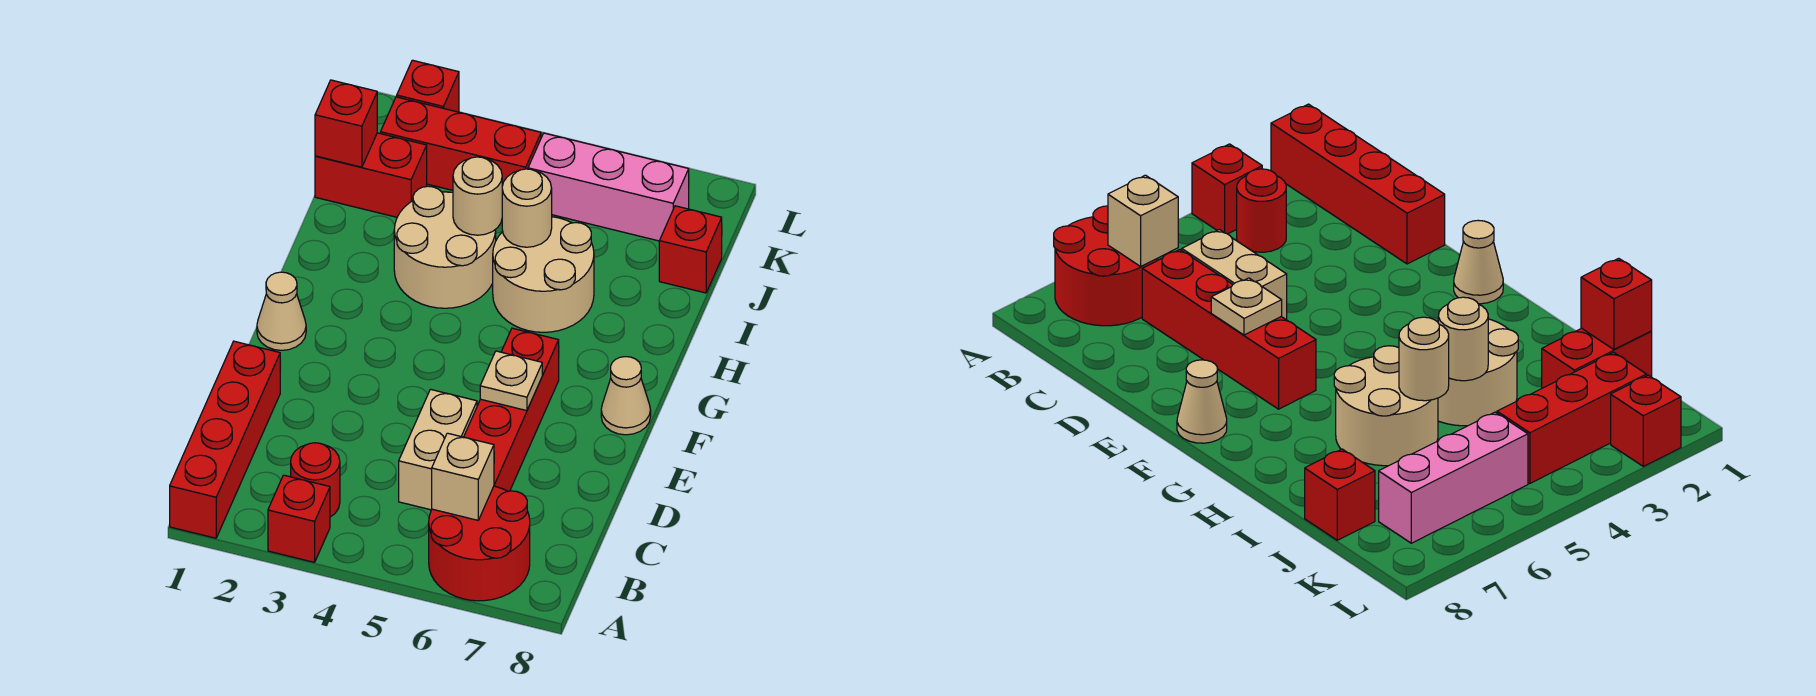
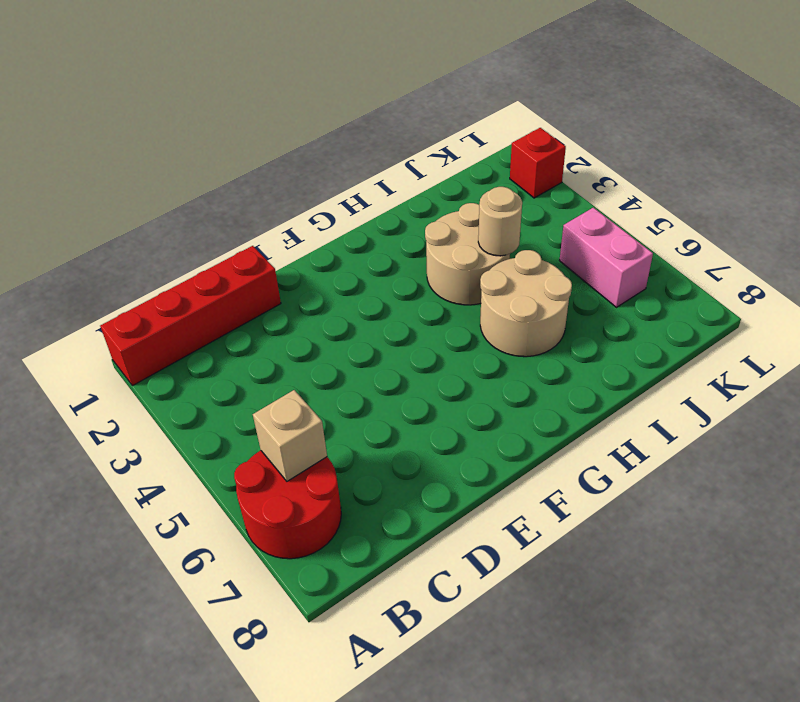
pink brick K5:K6 level 1 -> pink brick K5:K7 level 1
none -> red brick A3 level 1
none -> red round brick B3 level 1
none -> tan brick C5:D5 level 1

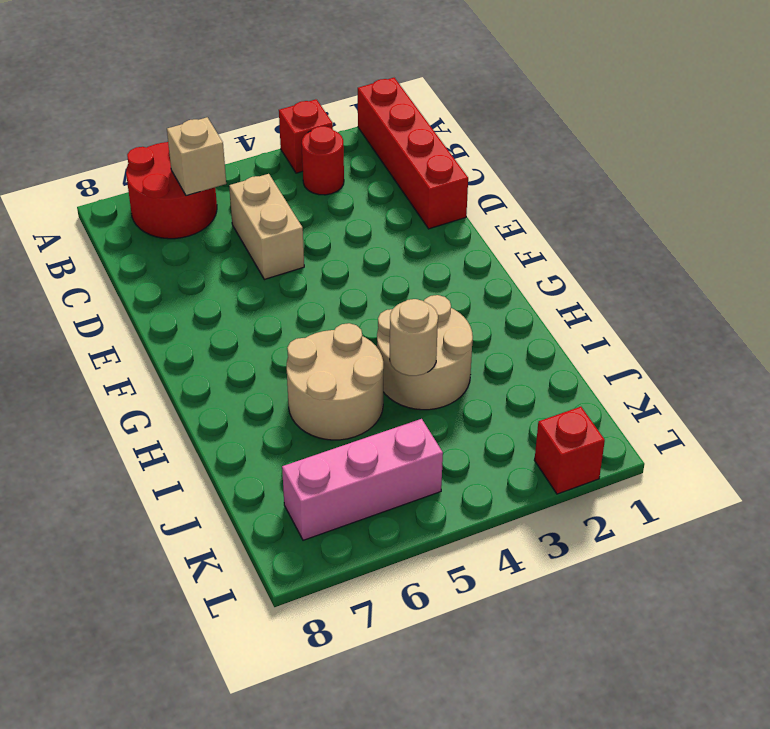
none -> red brick C6:F6 level 1
none -> tan cone F1 level 1
none -> tan cone F8 level 1

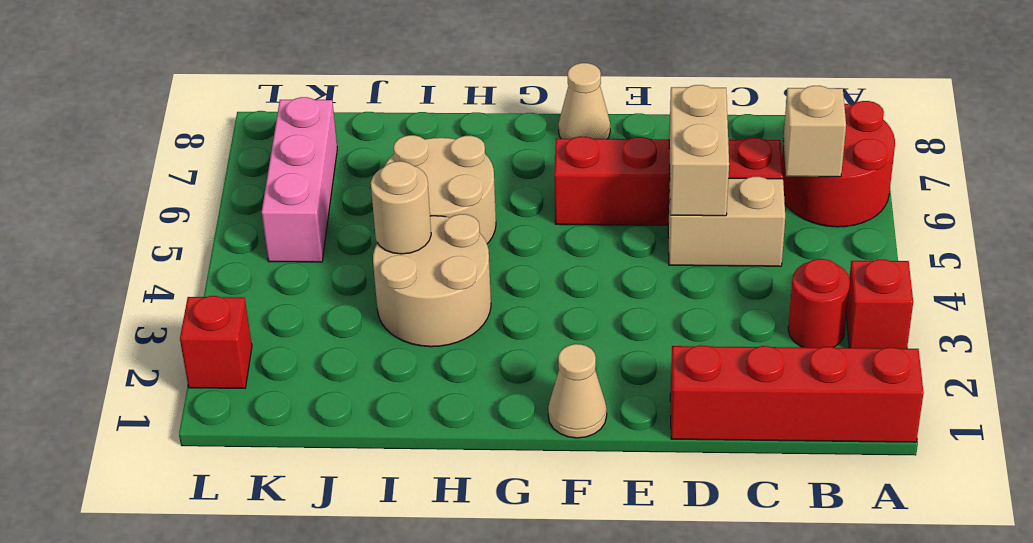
tan brick D5:D6 level 2 -> none
none -> red brick J1:J2 level 1
none -> red brick J8 level 1
none -> red brick K2:K4 level 1

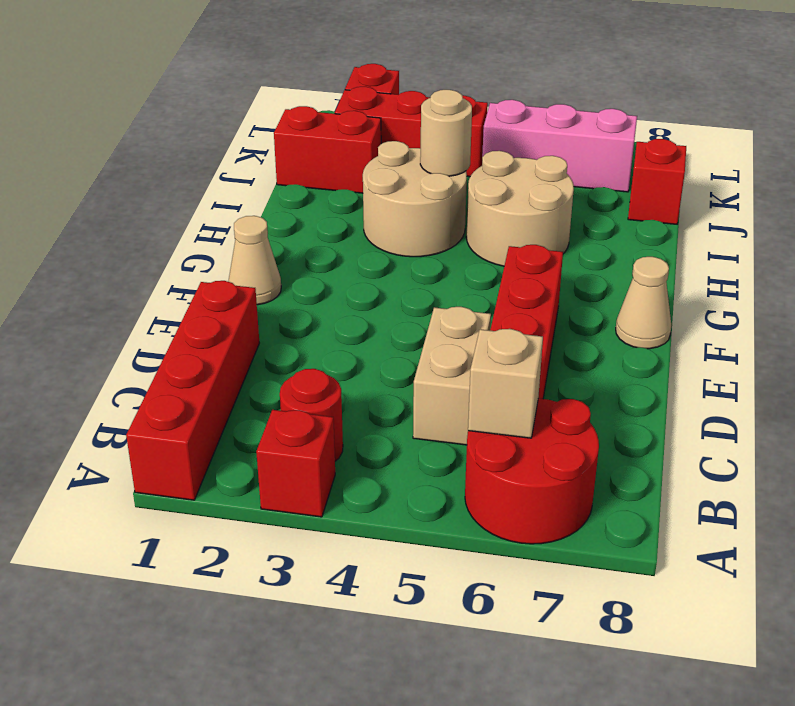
none -> tan plate E6 level 2
none -> tan round brick I5 level 2
none -> red brick J1 level 2

